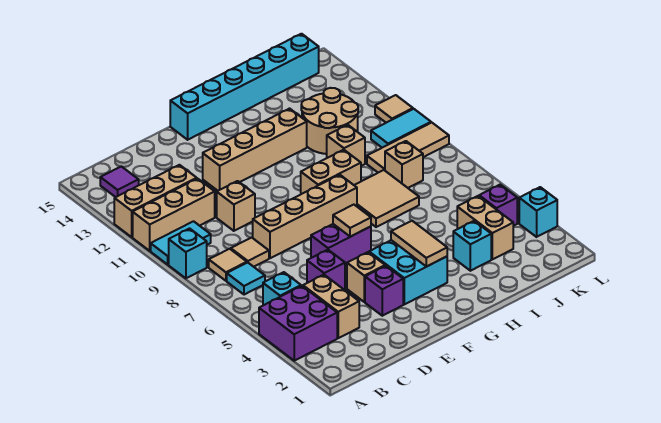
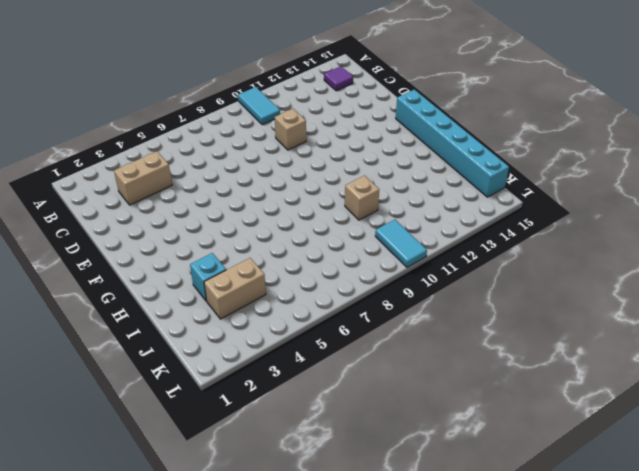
none -> purple brick A3:B4 level 1
none -> cyan brick A9 level 1
none -> tan brick A11:C11 level 1
none -> tan brick A12:C12 level 1

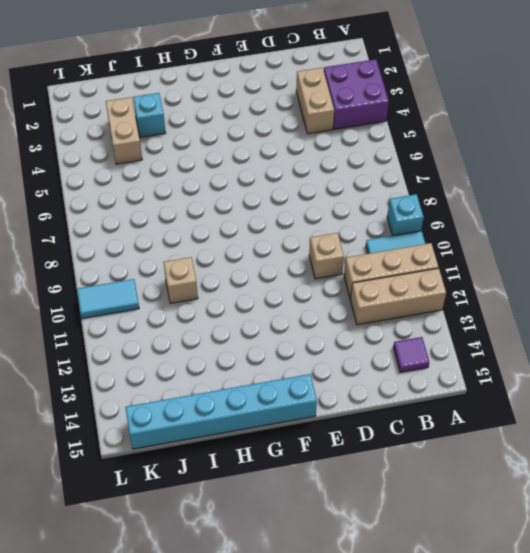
none -> cyan brick B5 level 1
none -> cyan tile B7 level 1
none -> tan tile B8 level 1
none -> tan tile C8 level 1

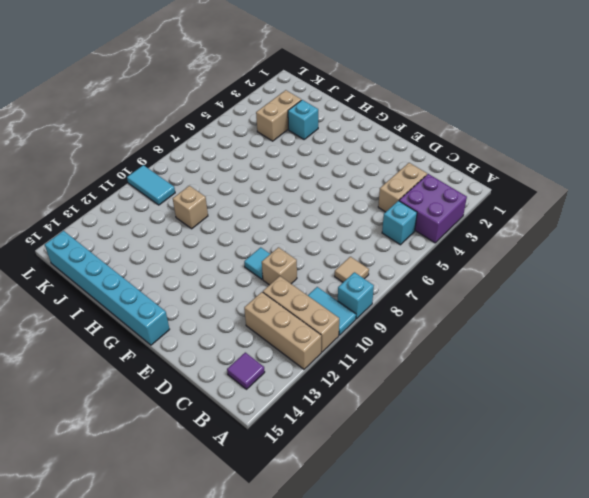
cyan tile E10 level 1 -> cyan tile B7 level 1
none -> tan tile C8 level 1
none -> purple brick D5 level 1
none -> tan brick D8:G8 level 1
none -> purple brick E3 level 1

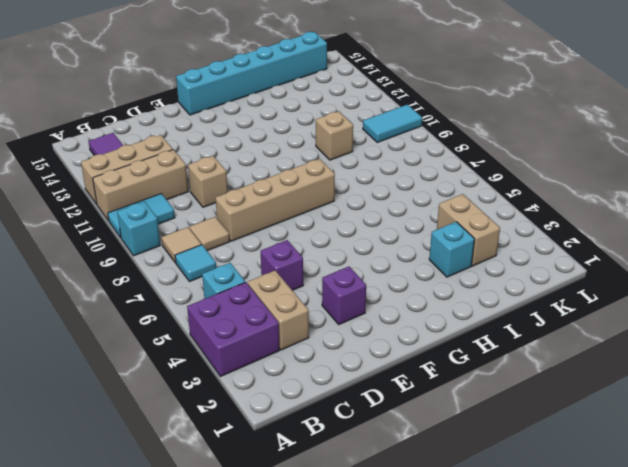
none -> tan brick E4 level 1
none -> purple brick E6:F6 level 1
none -> tan brick E12:H12 level 1
none -> cyan brick F3:G4 level 1

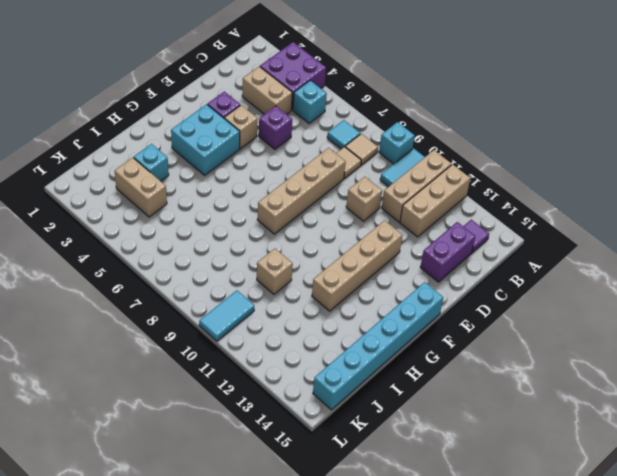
purple brick C14:D14 level 1 -> purple brick E6:F6 level 1
none -> tan brick G9:H9 level 1
none -> tan tile H7:I8 level 1
none -> tan round brick I11:J12 level 1
none -> tan brick J8 level 1

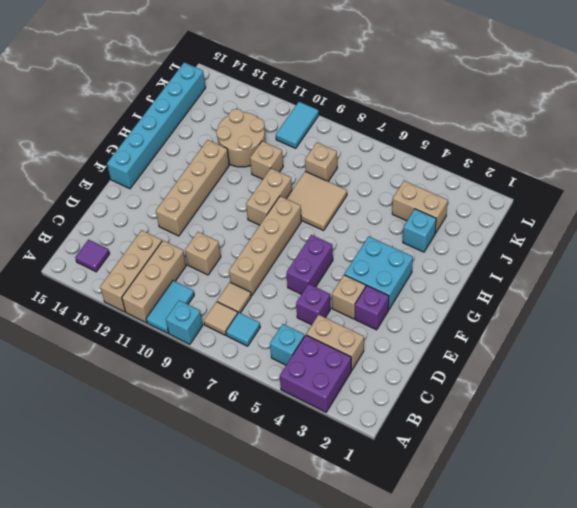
none -> tan tile J9:L9 level 1
none -> purple brick K4 level 1
none -> cyan brick L3 level 1
none -> tan tile L11 level 1

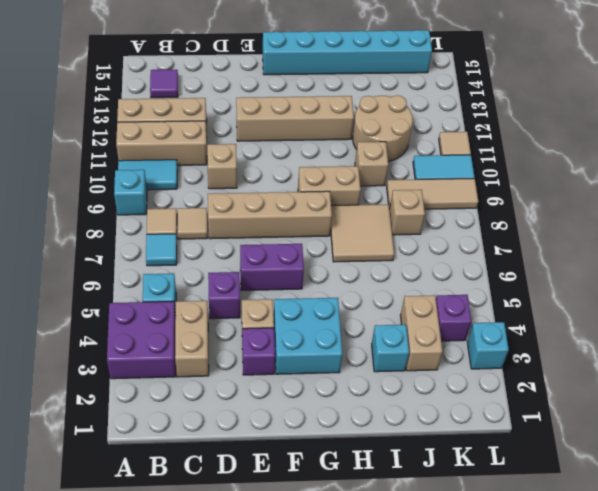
none -> tan tile F6 level 2
none -> tan tile G3:G4 level 2

